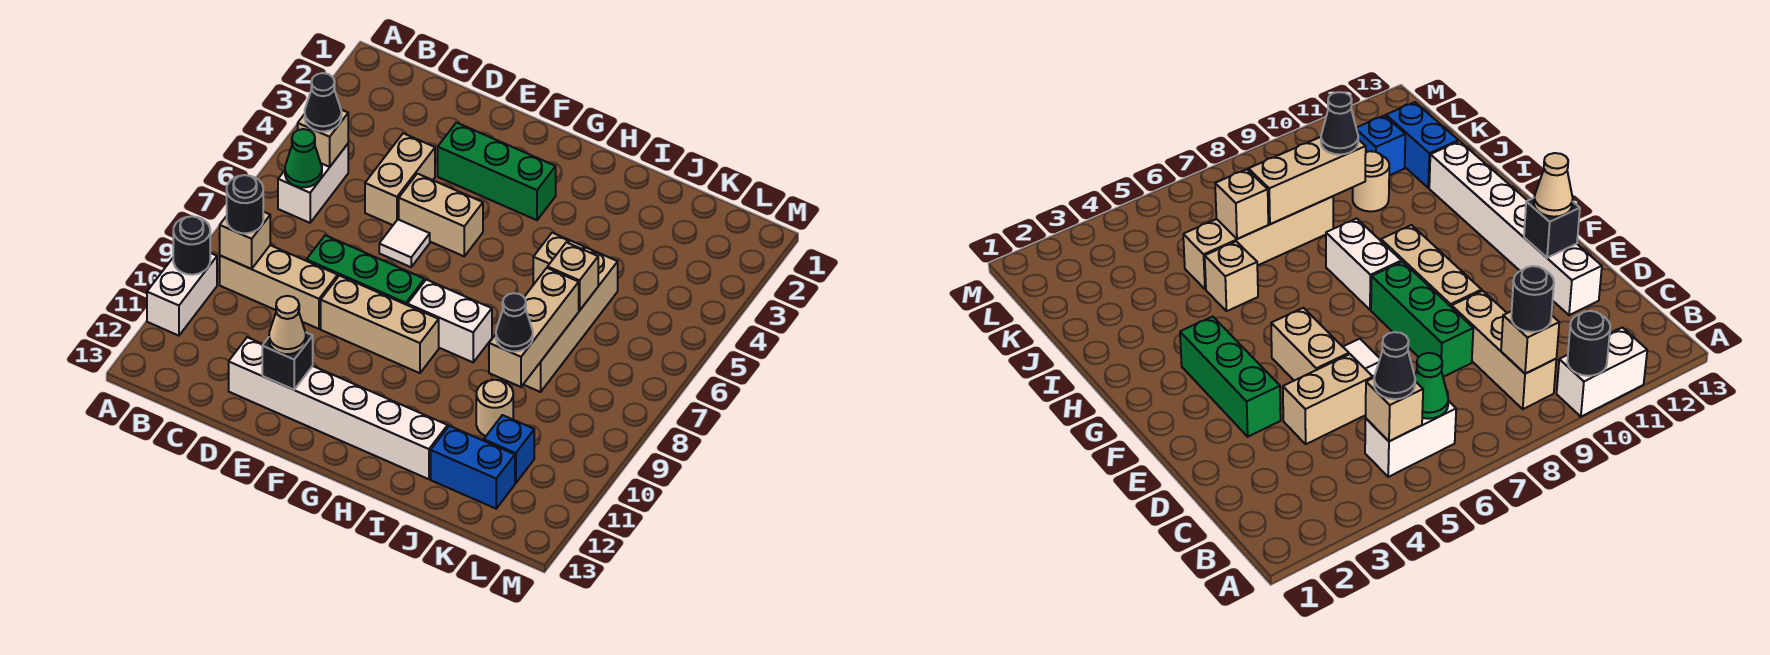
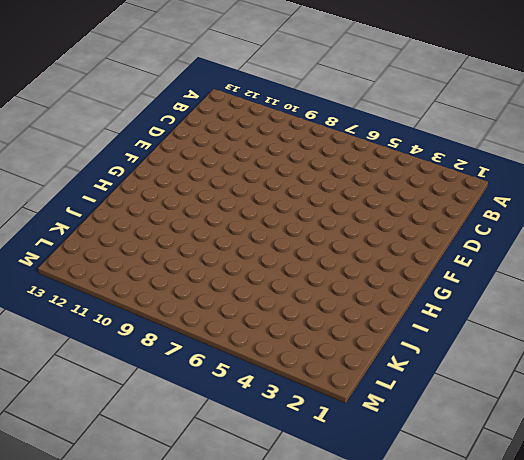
none -> white brick A10:A11 level 1
none -> white brick B5:B6 level 1
none -> tan brick B9:D9 level 1

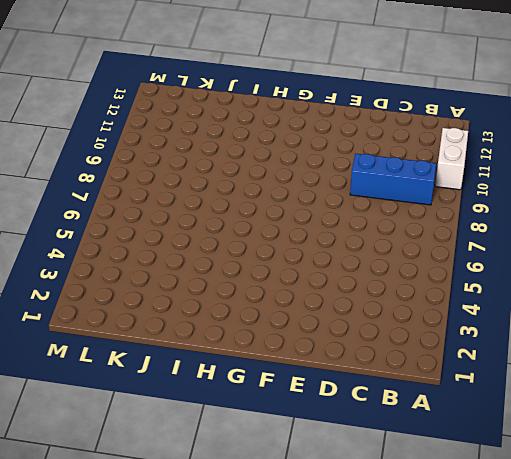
blue brick B9:D9 level 1 -> tan brick B9:D9 level 1
none -> white brick B5:B6 level 1
none -> tan brick D4:D5 level 1
none -> green brick D8:F8 level 1

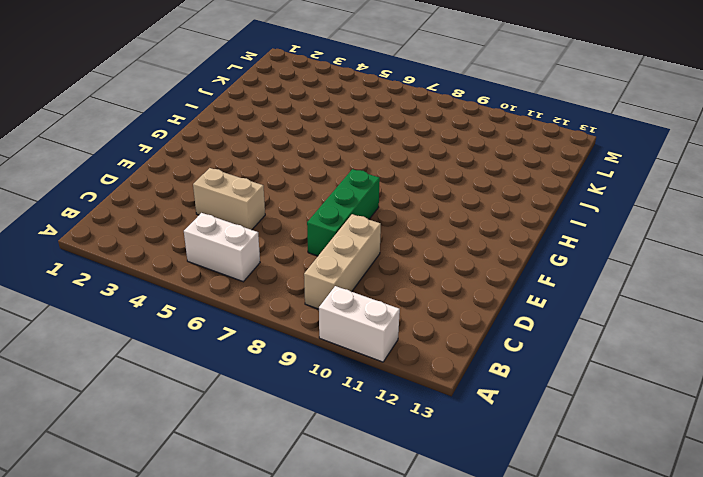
none -> white brick D12:I12 level 1
none -> green brick E3:G3 level 1
none -> tan brick E5:F5 level 1

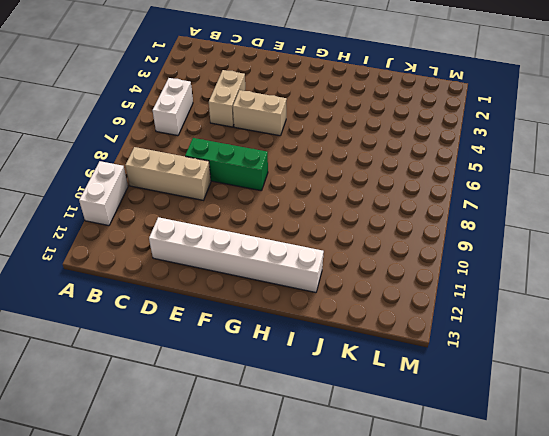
none -> green brick E3:G3 level 1
none -> white tile E6 level 1
none -> tan brick E9:G9 level 1

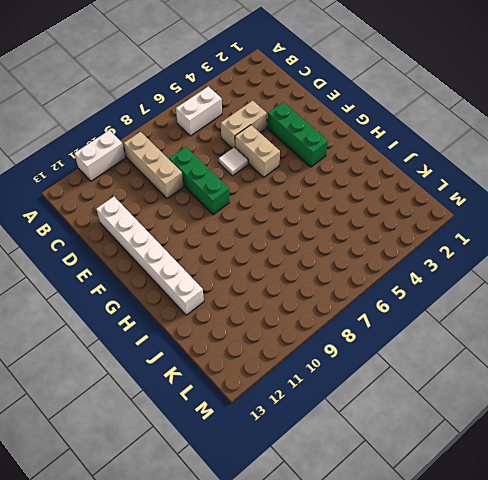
none -> tan brick E9:G9 level 1
none -> white brick G8:H8 level 1
none -> tan brick I5 level 1

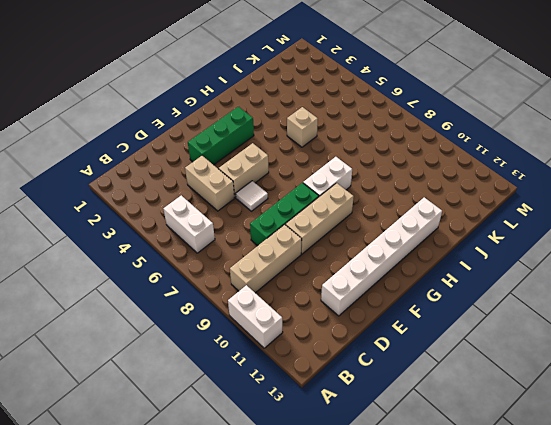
none -> tan brick J5:J8 level 1
none -> tan round brick J10 level 1
none -> blue brick J12:K12 level 1

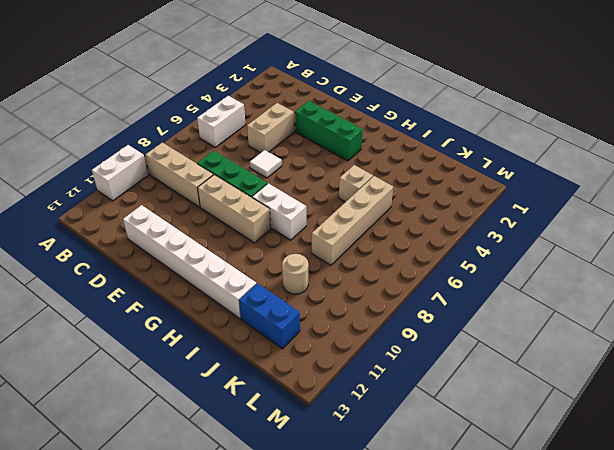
none -> tan brick E5:F5 level 1
none -> blue brick K11 level 1
none -> black round brick A10 level 2

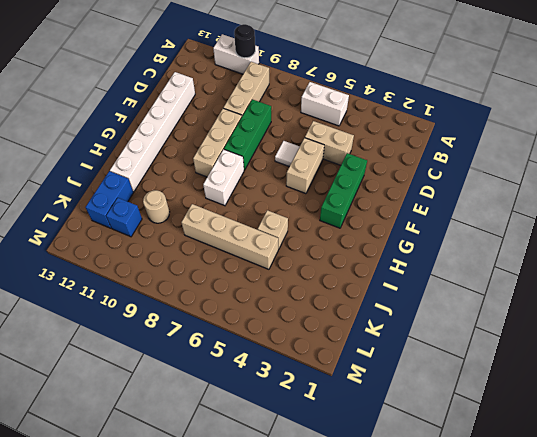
none -> tan brick B5 level 2
none -> green cone B6 level 2
none -> tan brick B9 level 2

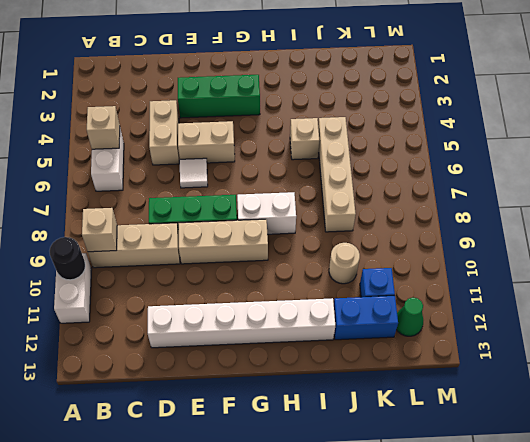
green cone L12 level 1 -> green cone B6 level 2
none -> black brick E12 level 2
none -> tan brick J6 level 2
none -> tan brick J7:J9 level 2

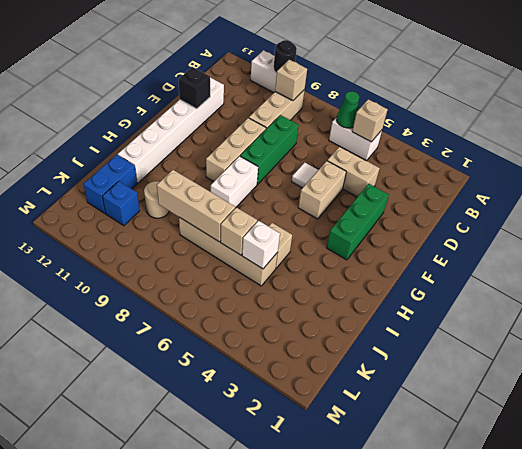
white brick J5 level 2 -> none
none -> black cone B5 level 3
none -> black round brick B9 level 3
none -> tan cone E12 level 3

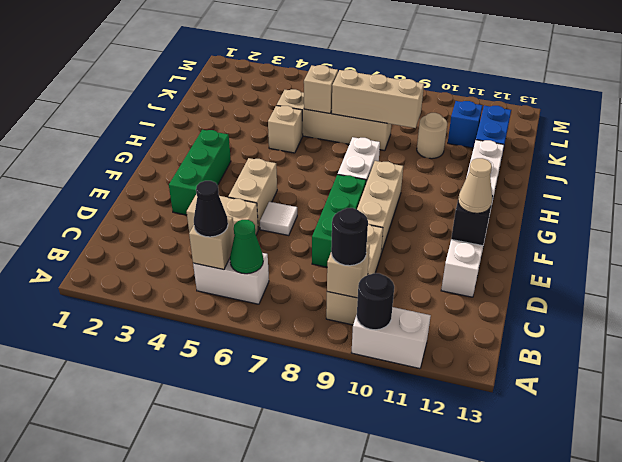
none -> black cone J9 level 3

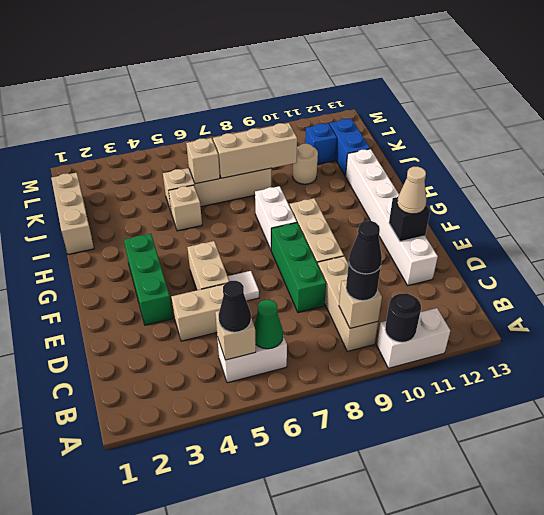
black cone B9 level 4 -> black cone J9 level 3
tan brick I1:K1 level 1 -> none

